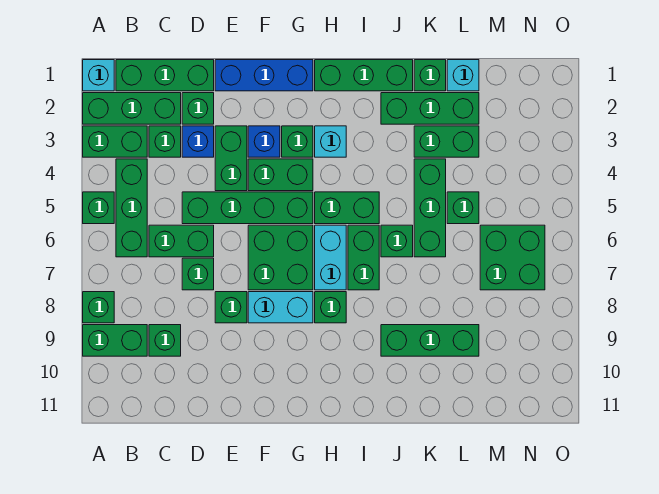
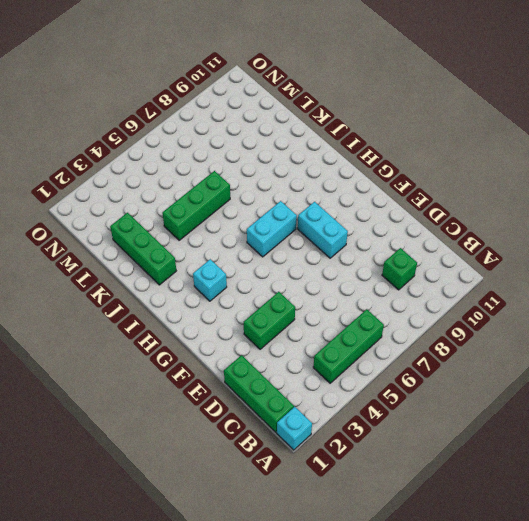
none -> green brick A2:C2 level 1
none -> green brick A3:B3 level 1
none -> green brick A5 level 1
none -> green brick A8 level 1

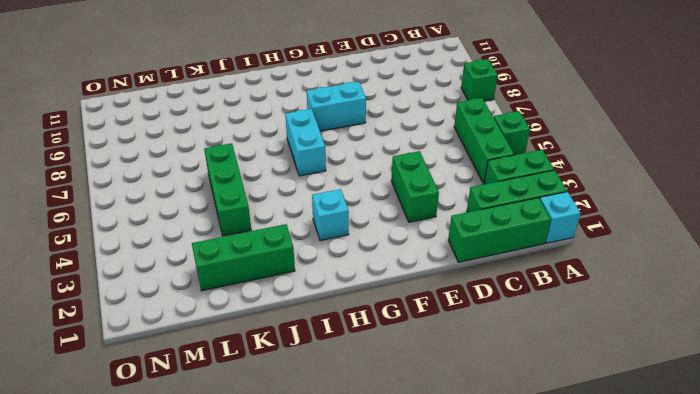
none -> green brick A9:B9 level 1
none -> green brick C3 level 1
none -> green brick C6:D6 level 1
none -> green brick C9 level 1

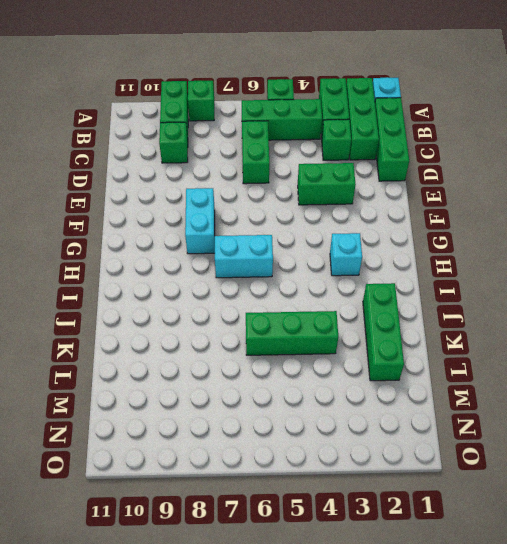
none -> green brick D2 level 1
none -> blue brick D3 level 1
none -> green brick D5:G5 level 1
none -> green brick D7 level 1

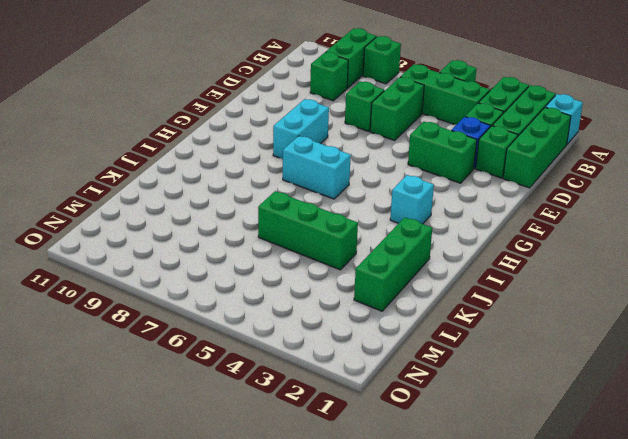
none -> green brick D5:G5 level 1
none -> blue brick E1:G1 level 1
none -> green brick E8 level 1
none -> blue brick F3 level 1

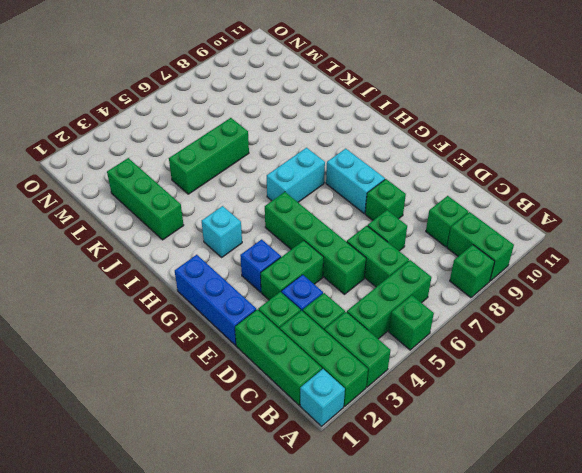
none -> green brick F4:G4 level 1
none -> green brick F6:G7 level 1
none -> green brick G3 level 1
none -> green brick H1:J1 level 1

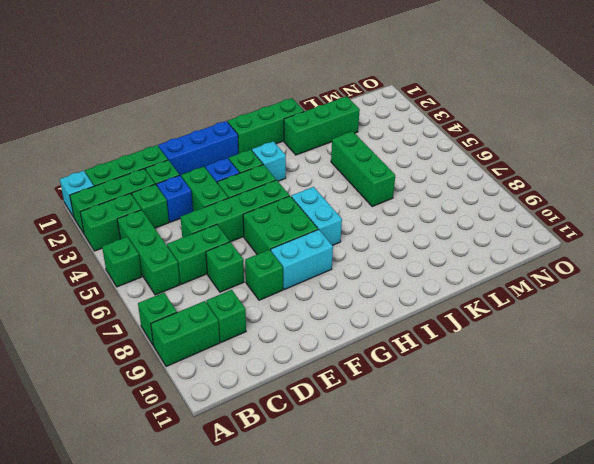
none -> green brick H5:I5 level 1
none -> green brick H8 level 1
none -> green brick I6:I7 level 1
none -> green brick J6 level 1

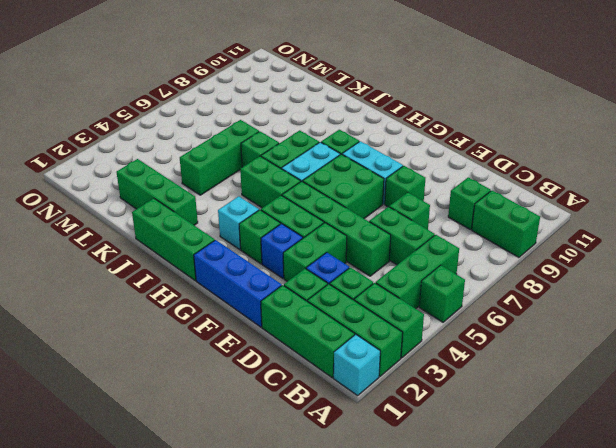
none -> green brick A8 level 1
none -> green brick J9:L9 level 1
none -> green brick K1 level 1
none -> green brick K3:L3 level 1

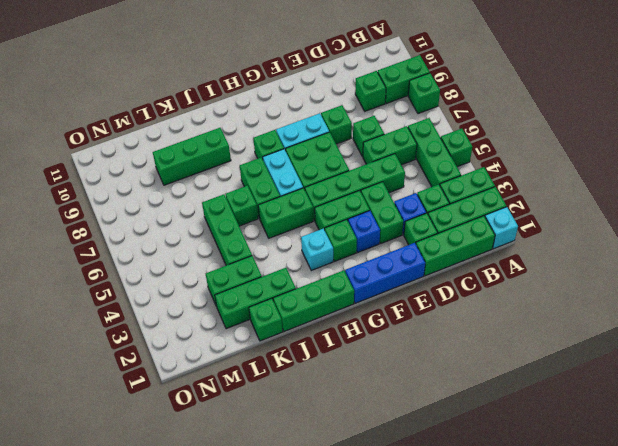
none -> cyan brick L1 level 1
none -> green brick L5 level 1
none -> green brick M6:N7 level 1

